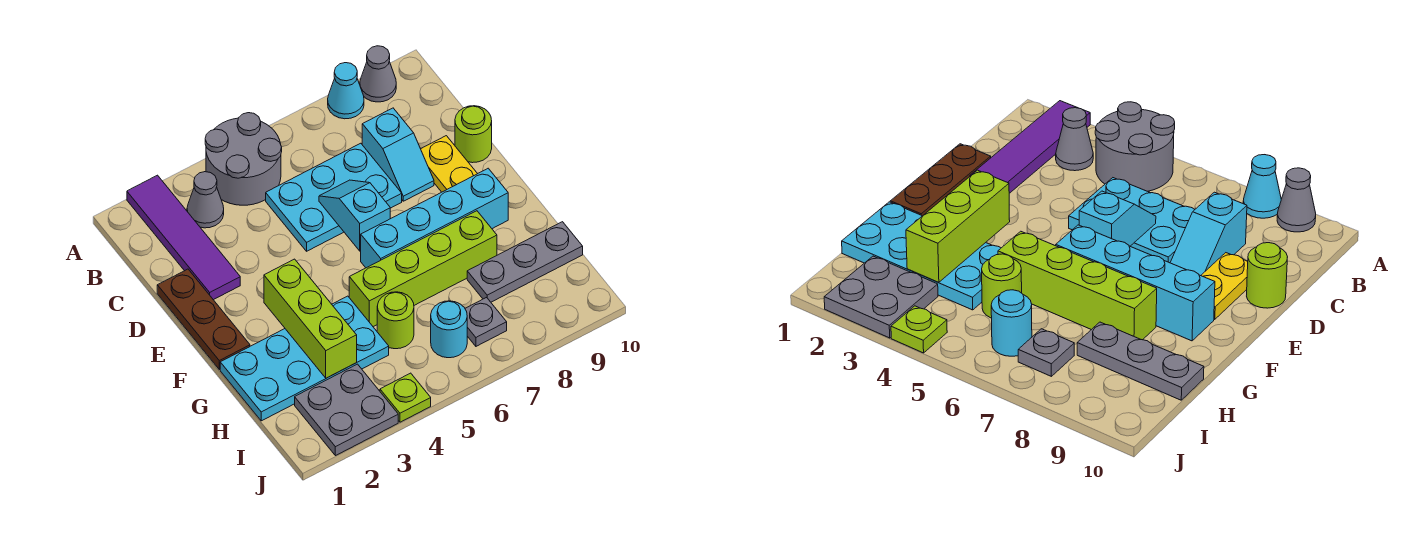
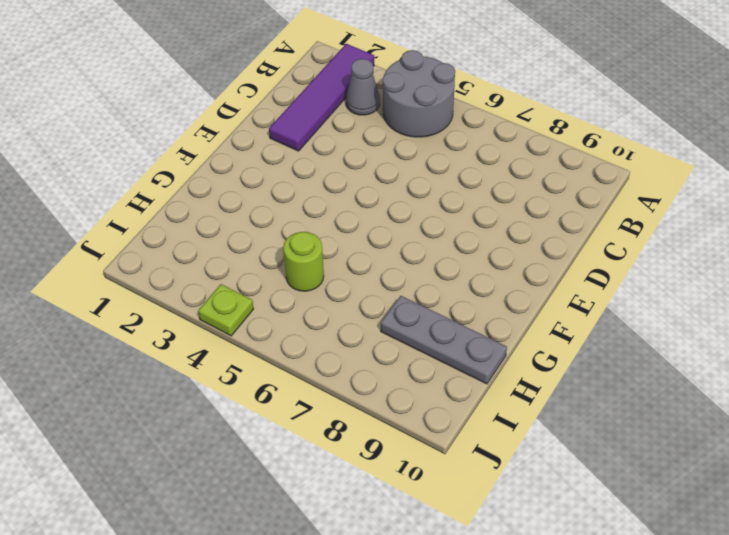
none -> cyan cone A8 level 1
none -> grey cone A9 level 1
none -> cyan plate C5:D7 level 1

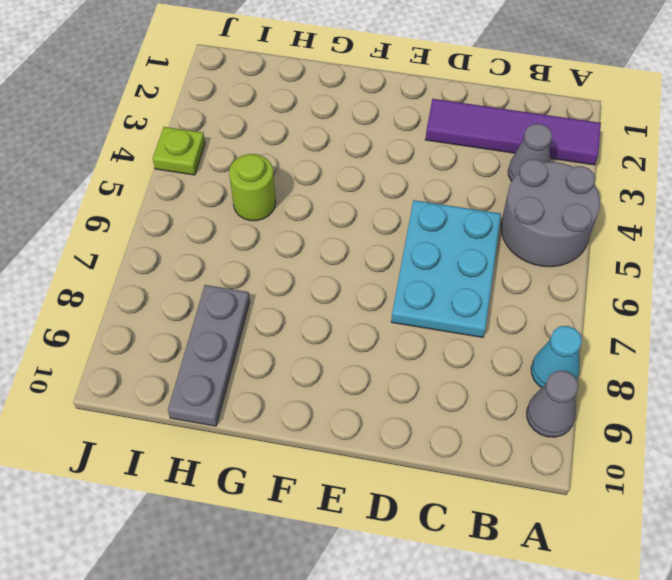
none -> cyan slope C8:D8 level 1 top C
none -> brown plate D1:F1 level 1
none -> yellow plate D9:E9 level 1

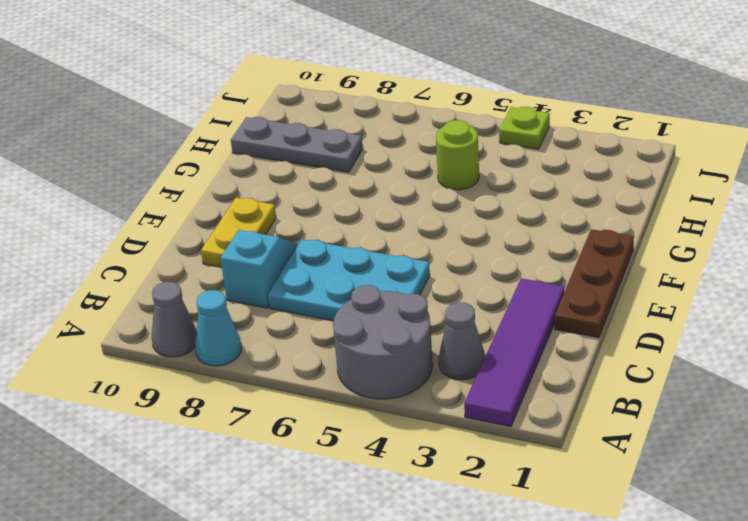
none -> lime round brick D10 level 1
none -> cyan brick F6:F9 level 1
none -> cyan plate G1:H4 level 1

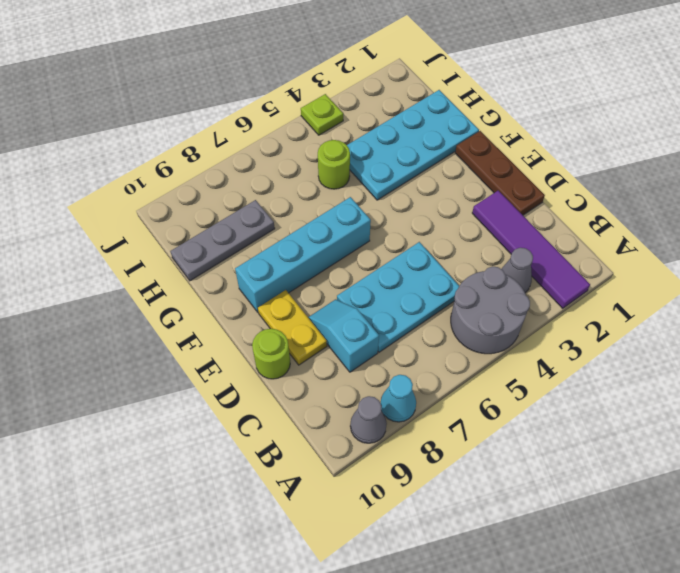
none -> lime brick G5:G8 level 1
none -> grey plate I2:J3 level 1
none -> cyan round brick I6 level 1

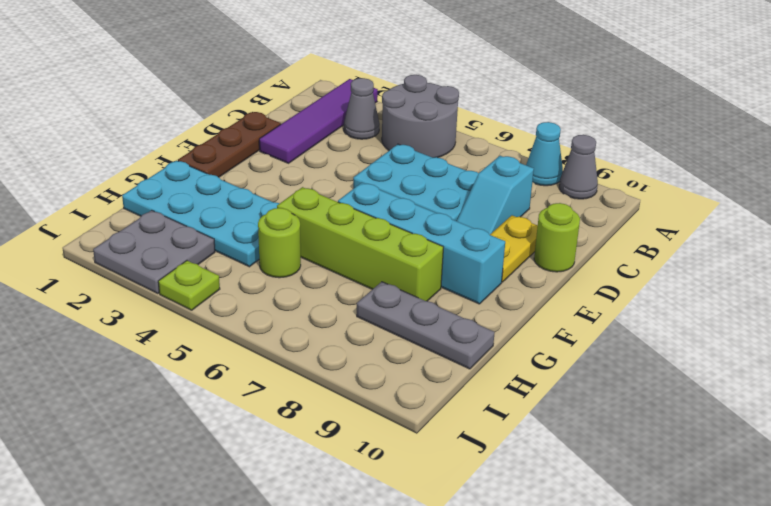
none -> cyan round brick I6 level 1
none -> grey plate I7 level 1
none -> cyan slope D6:E6 level 2 top E

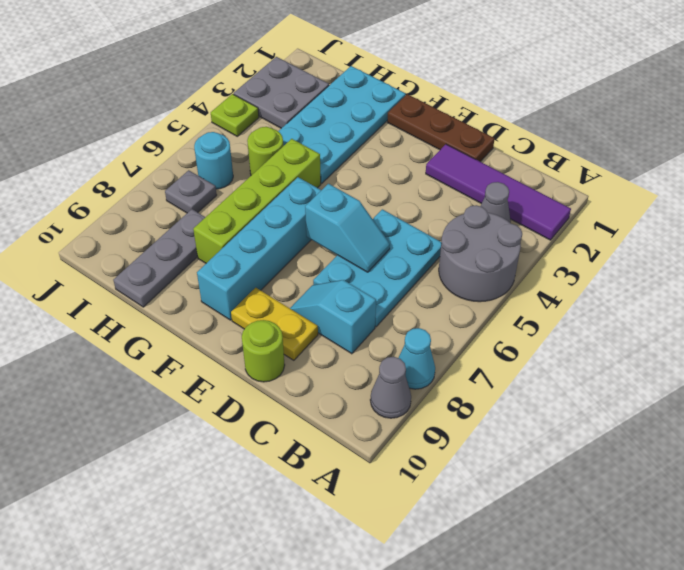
none -> lime brick F3:H3 level 2

